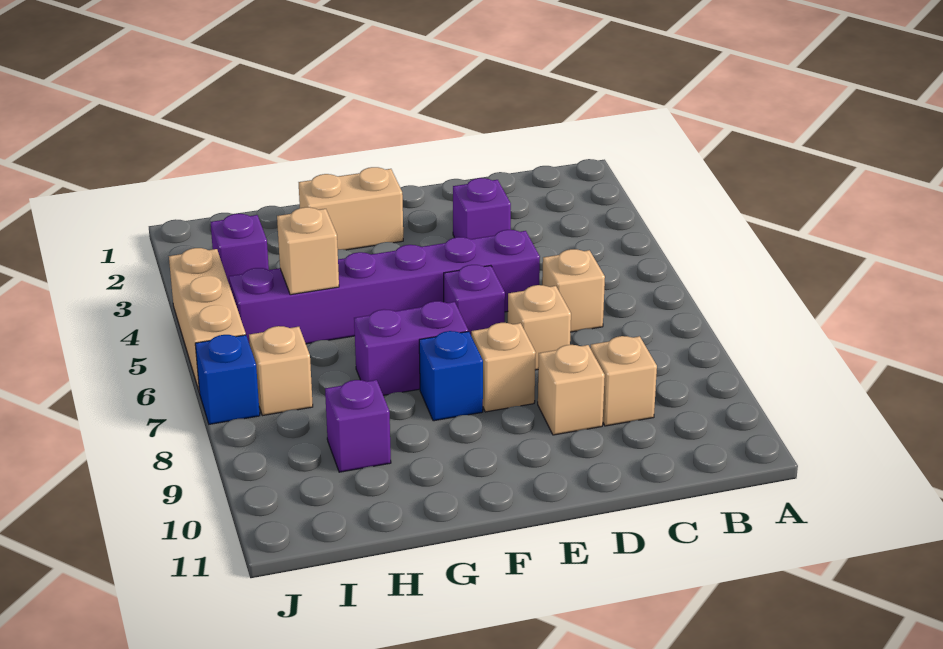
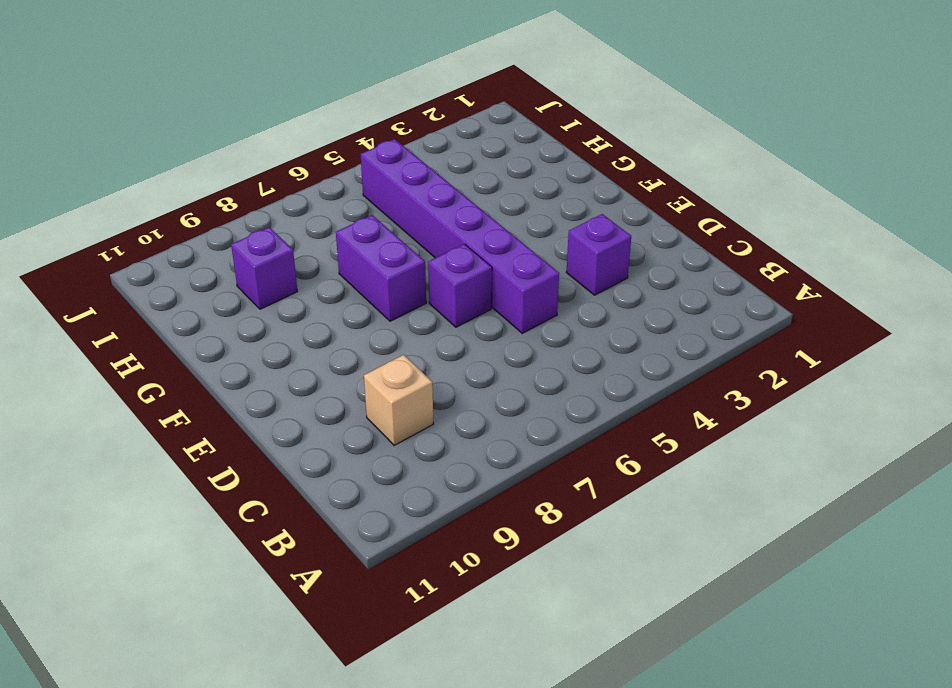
none -> tan brick C6 level 1
none -> tan brick D7 level 1
none -> tan brick D9 level 1

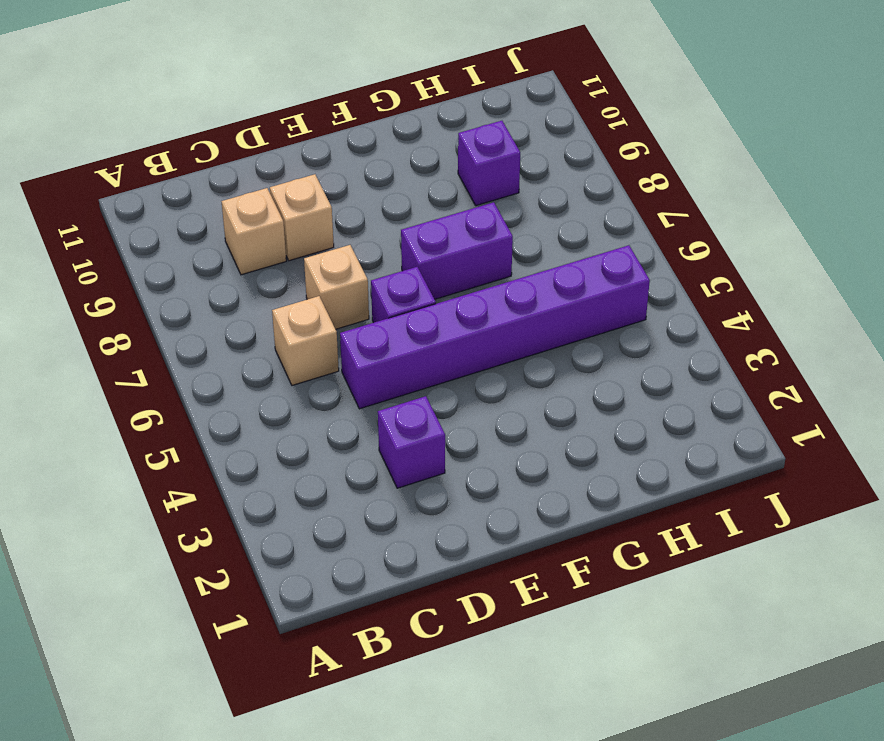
none -> tan brick E8 level 1
none -> tan brick F2:G2 level 1
none -> blue brick F8 level 1

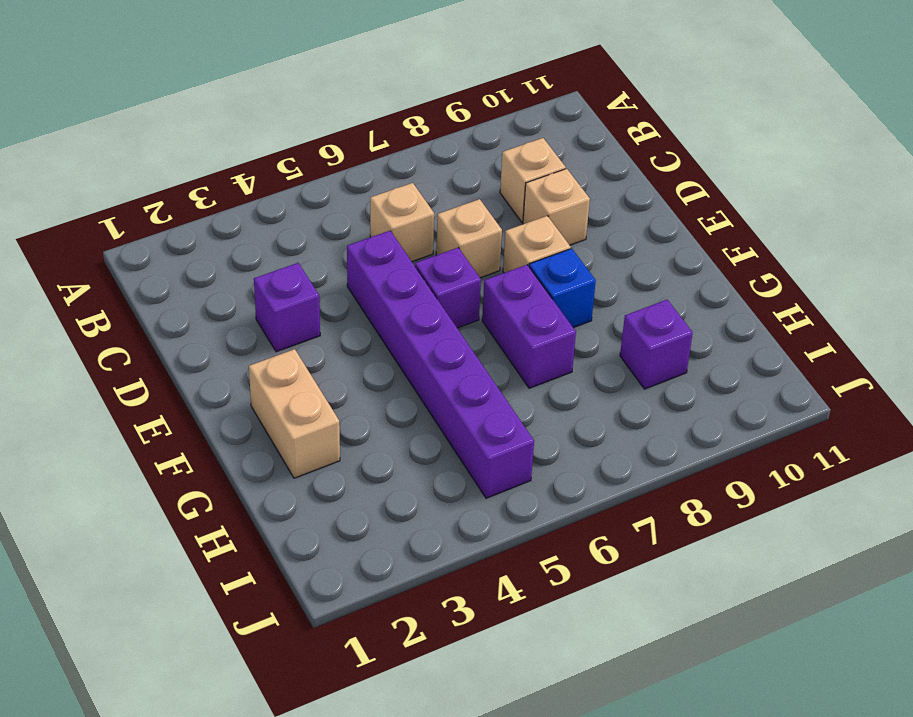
none -> purple brick I3 level 1
none -> tan brick I7 level 1
none -> tan brick J4:J6 level 1

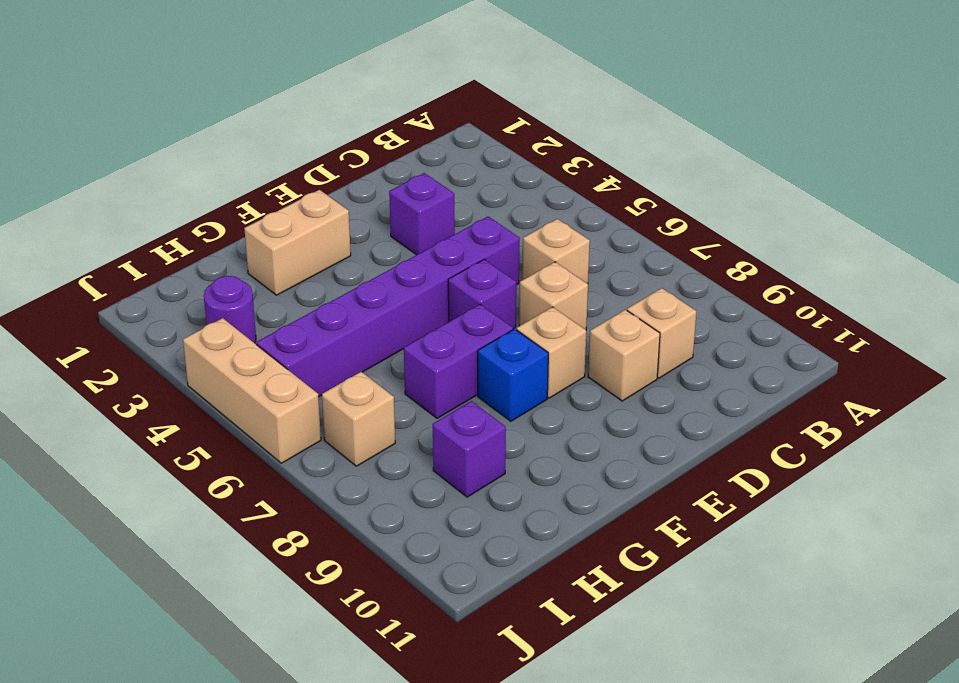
purple round brick I3 level 1 -> purple brick I3 level 1
none -> blue brick J7 level 1
none -> tan brick H5 level 2

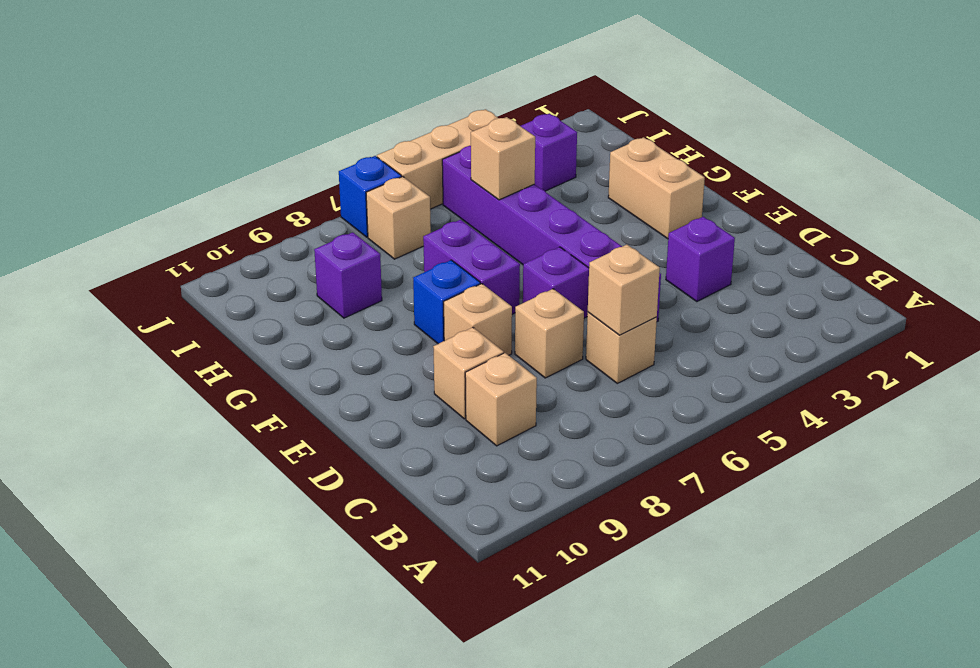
tan brick C6 level 2 -> none

